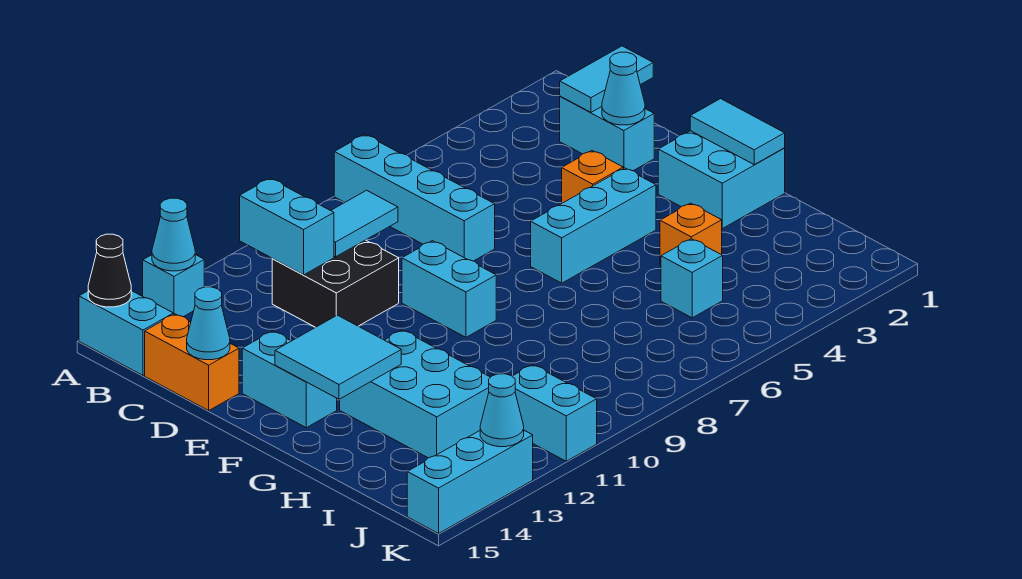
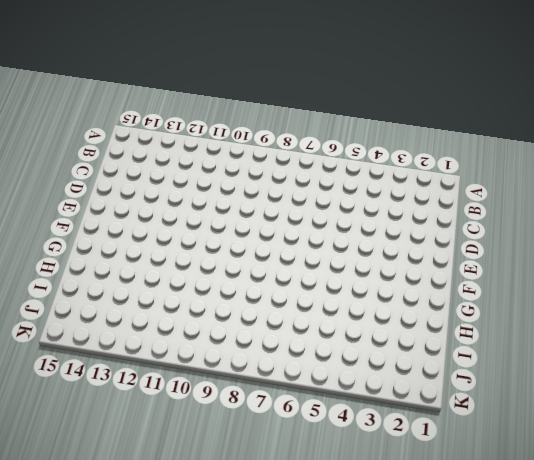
none -> cyan brick A7:D7 level 1
none -> cyan brick A13 level 1
none -> cyan brick A15:B15 level 1

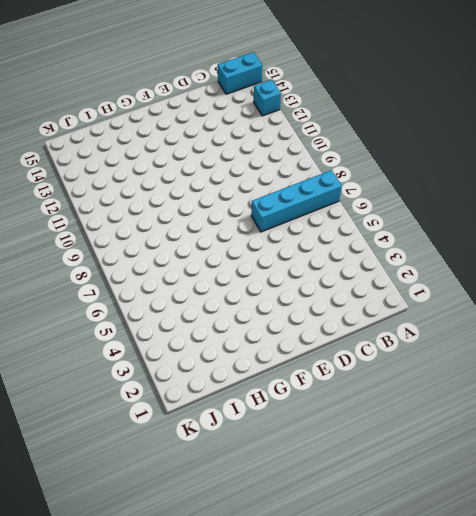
none -> cyan brick C2:D2 level 1
none -> black brick C10:D11 level 1
none -> orange brick C15:D15 level 1

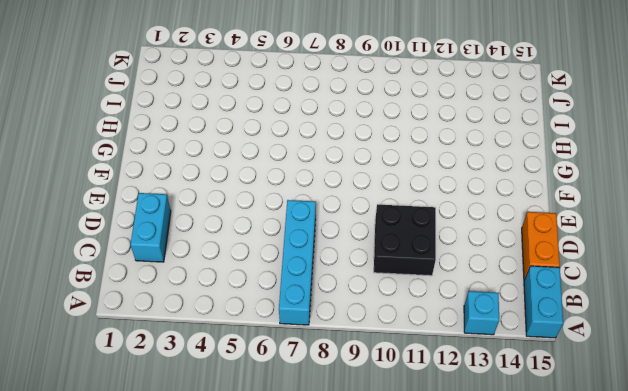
none -> orange brick E4 level 1
none -> cyan brick E9:F9 level 1
none -> cyan brick E14:F14 level 1

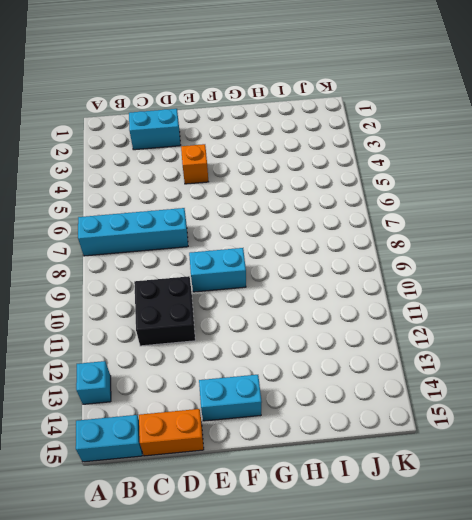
none -> cyan brick F1:G2 level 1
none -> cyan brick F4:F6 level 1
none -> cyan brick G12:I13 level 1

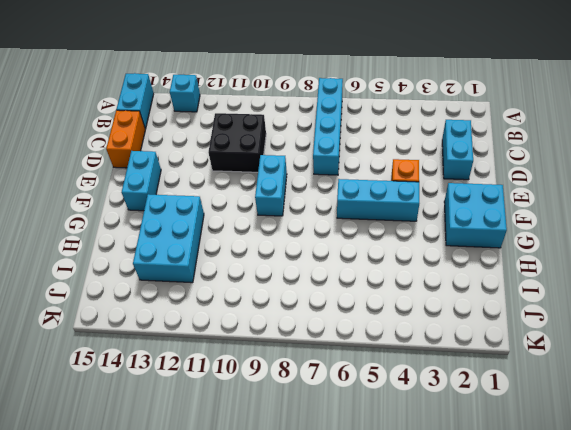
none -> orange brick H4 level 1
none -> cyan brick I5 level 1
none -> cyan brick J11:K11 level 1

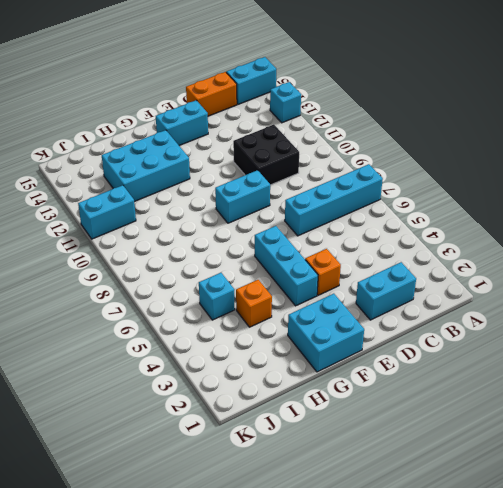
none -> cyan brick K13:K15 level 1
none -> cyan cone A13 level 2
none -> black cone A15 level 2

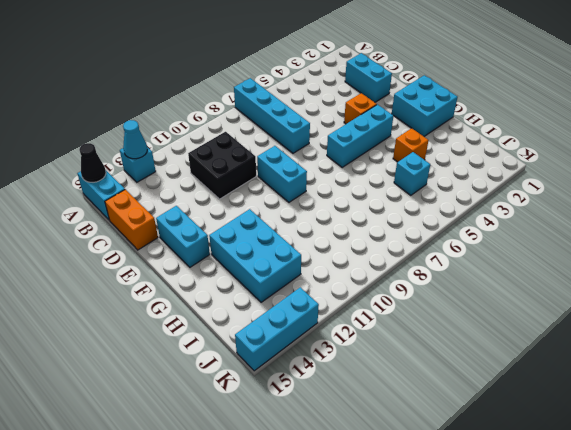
none -> cyan brick J11:K11 level 1
none -> cyan brick B11:C11 level 2
none -> cyan tile C1:C2 level 2

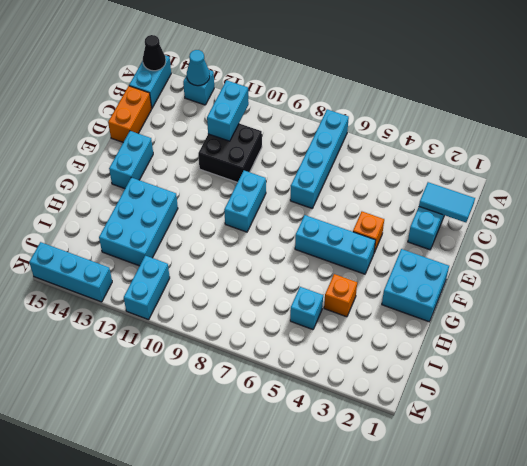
none -> cyan tile C9:C10 level 2
none -> cyan cone D2 level 2
none -> cyan cone D15 level 2

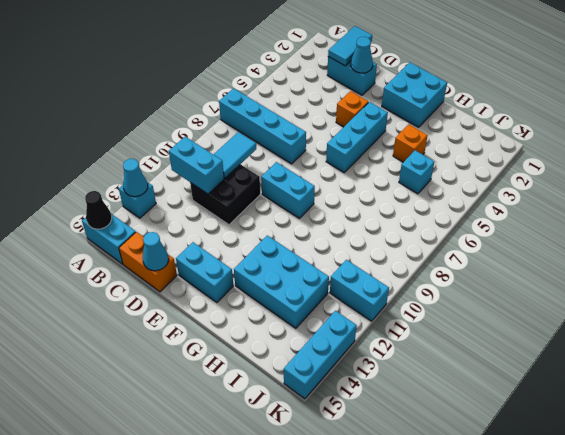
none -> cyan tile F1:G1 level 2
none -> cyan tile F13:G14 level 2
none -> cyan cone K13 level 2

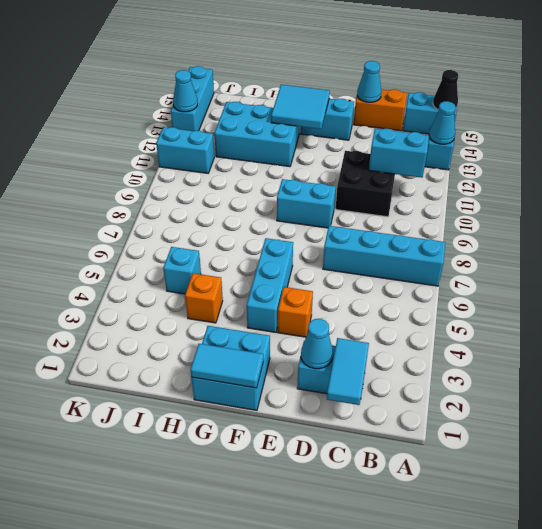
none -> cyan tile C9:C10 level 2

